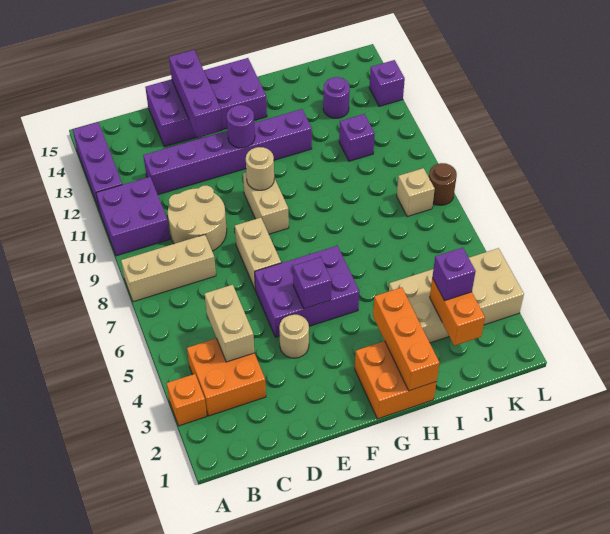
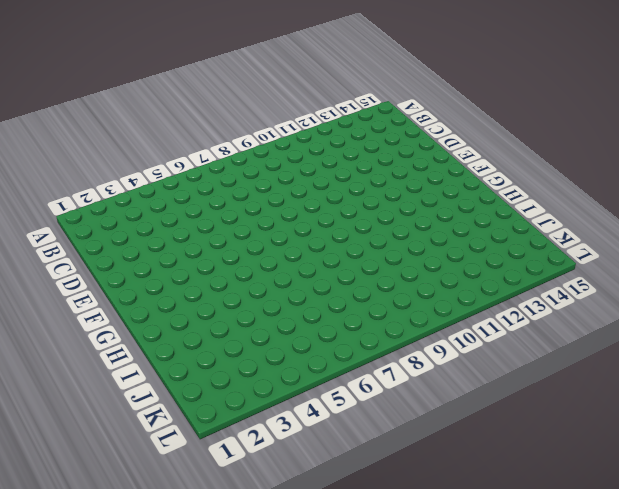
none -> orange brick A3 level 1
none -> tan brick A8:C8 level 1
none -> purple brick A10:B11 level 1

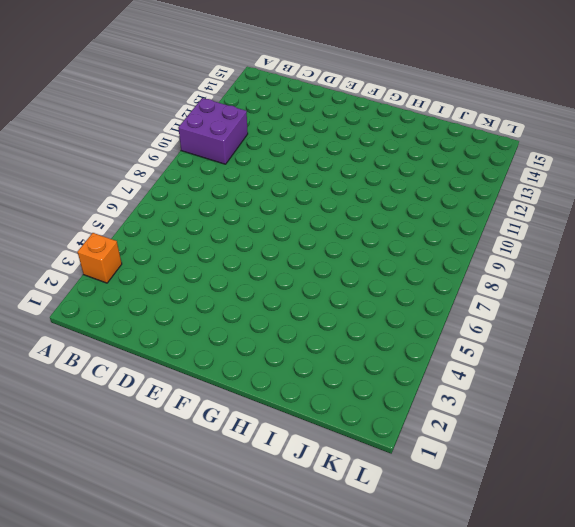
none -> tan brick A8:C8 level 1
none -> purple brick A12:A14 level 1
none -> orange brick B3:C4 level 1

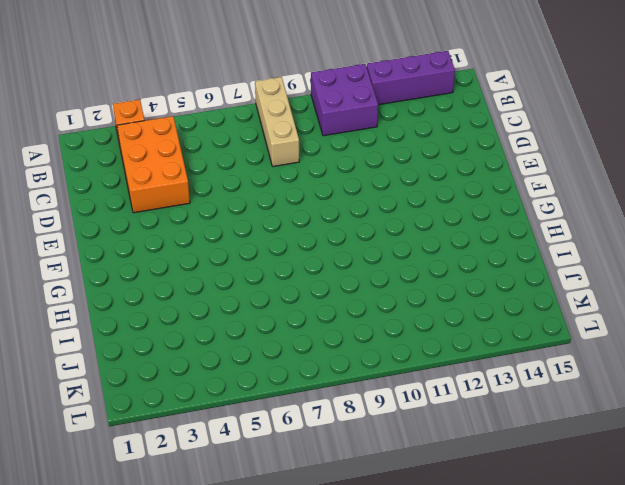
orange brick B3:D4 level 1 -> orange brick B3:C4 level 1
none -> tan round brick C9:D10 level 1
none -> purple brick C12:H12 level 1
none -> purple brick D14:G15 level 1

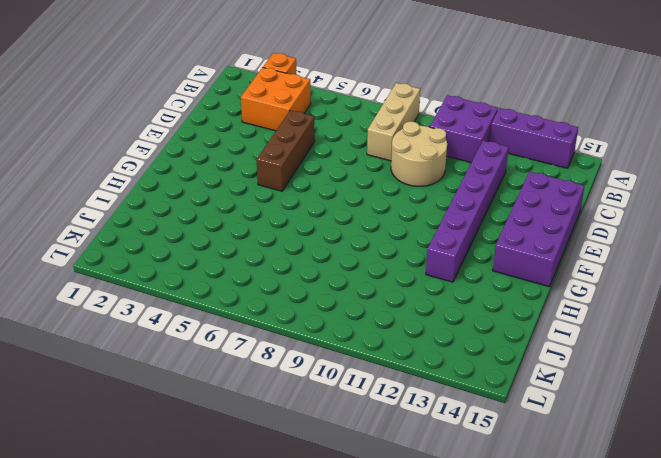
brown brick D5:F5 level 1 -> purple brick E5:G6 level 1
none -> tan round brick E4 level 1
none -> tan brick E7:E8 level 1
none -> tan brick F9:F10 level 1

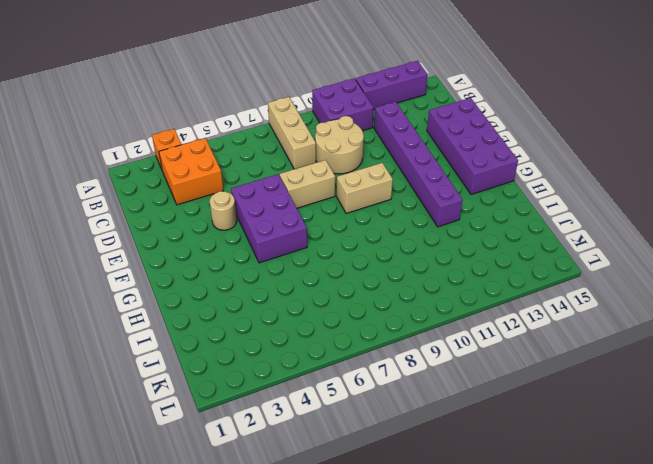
none -> orange brick G1:H2 level 1
none -> tan brick I3:L4 level 1
none -> purple brick J11 level 1

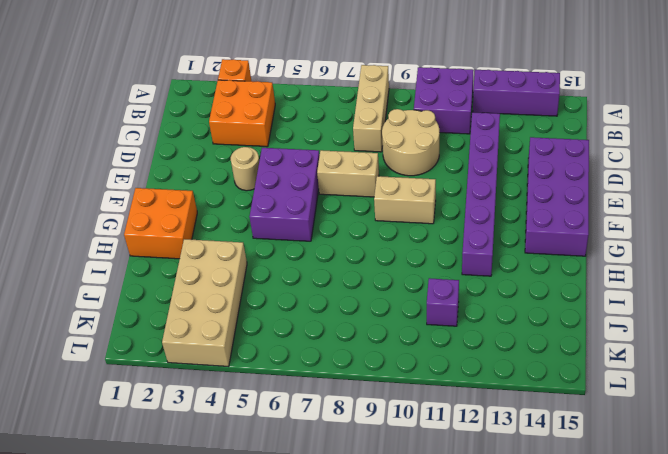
none -> purple round brick J13 level 1
none -> tan brick K8 level 1
none -> brown round brick L8 level 1

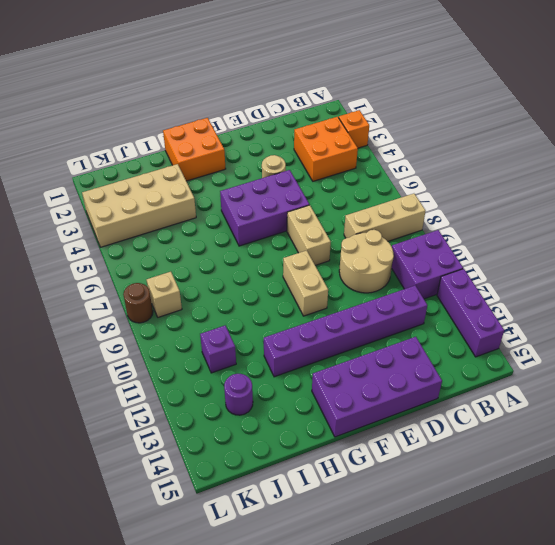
none -> purple brick L13 level 1
none -> tan brick C4:C5 level 2
none -> purple brick E13:E15 level 2

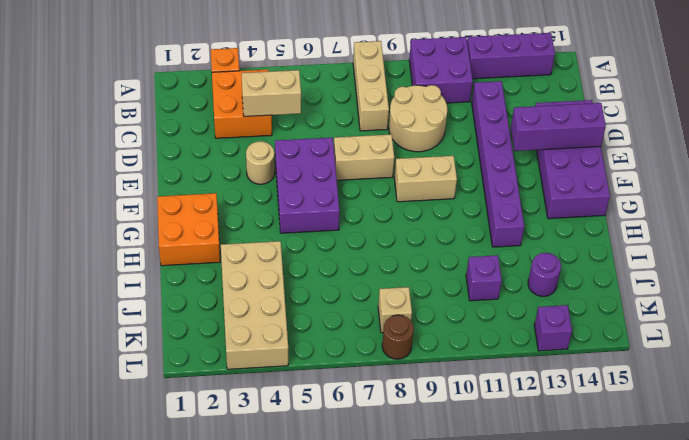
none -> purple brick F5 level 2
none -> tan round brick F10 level 2
none -> purple round brick F12 level 2

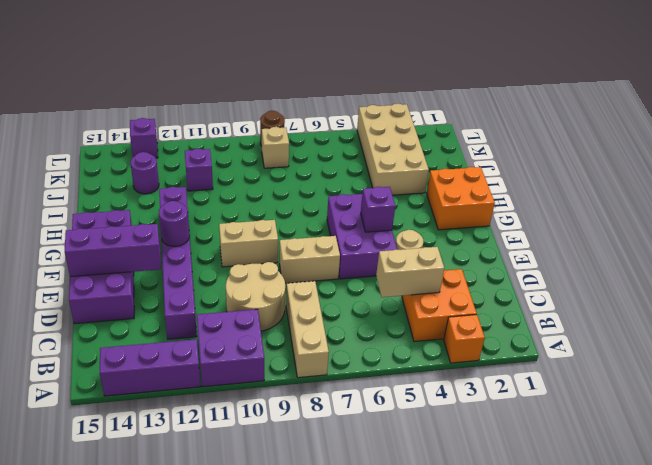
none -> tan round brick F10 level 2
none -> orange brick H1:H3 level 2
none -> orange brick J2:J3 level 2

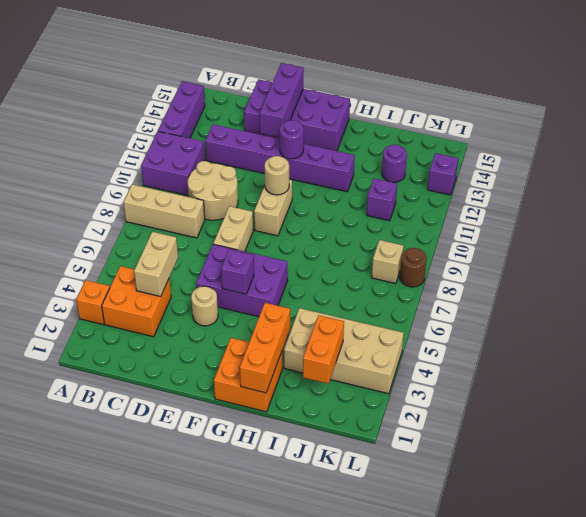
none -> purple brick J3 level 3

